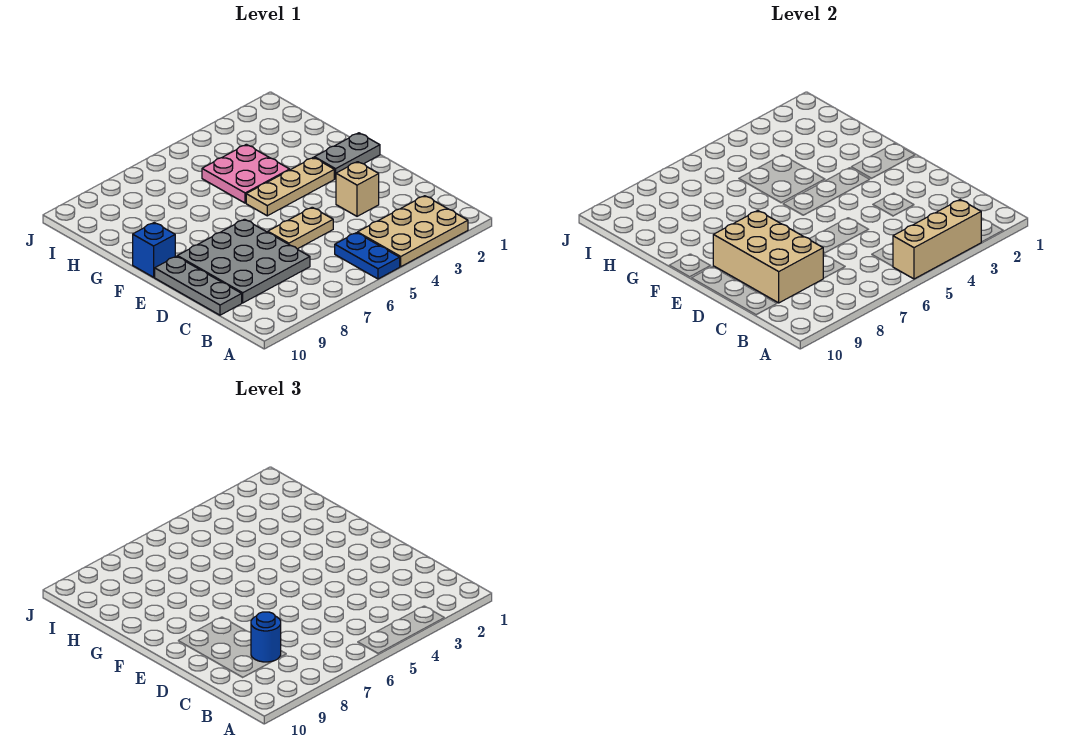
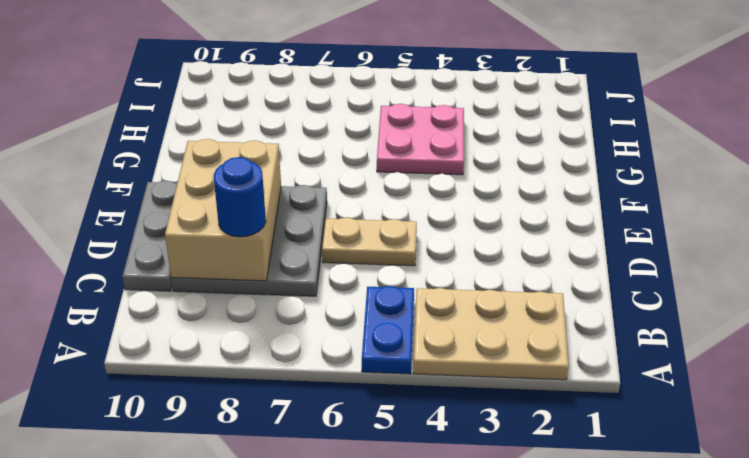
none -> tan brick D3 level 1
none -> grey plate F1:F2 level 1
none -> tan plate F3:F5 level 1

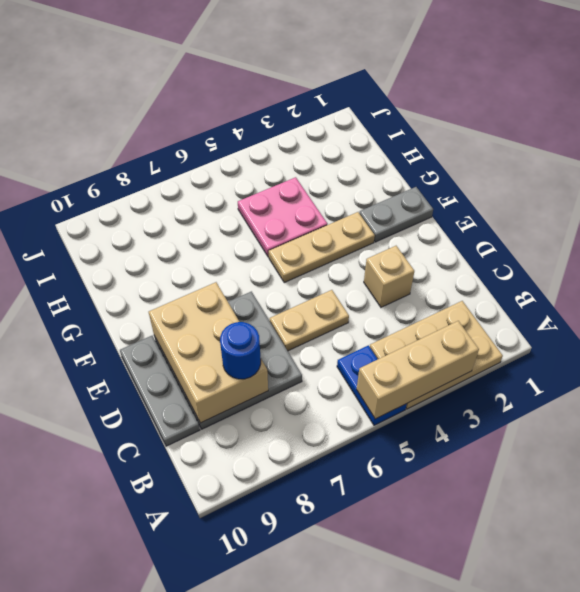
none -> blue brick F10 level 1

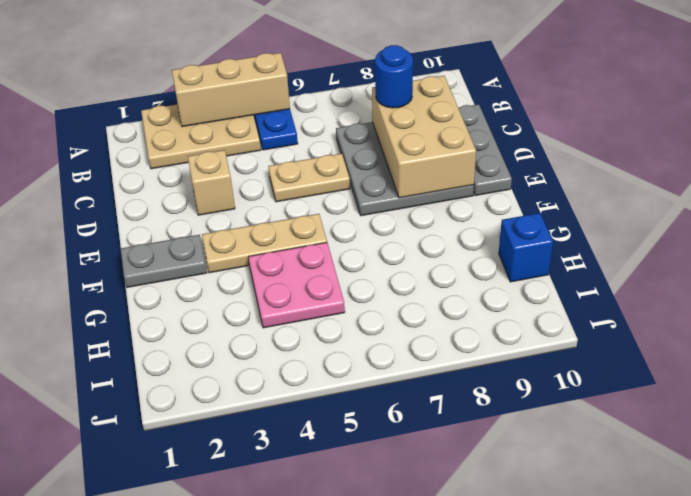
blue brick H10 level 1 -> blue brick F10 level 1

